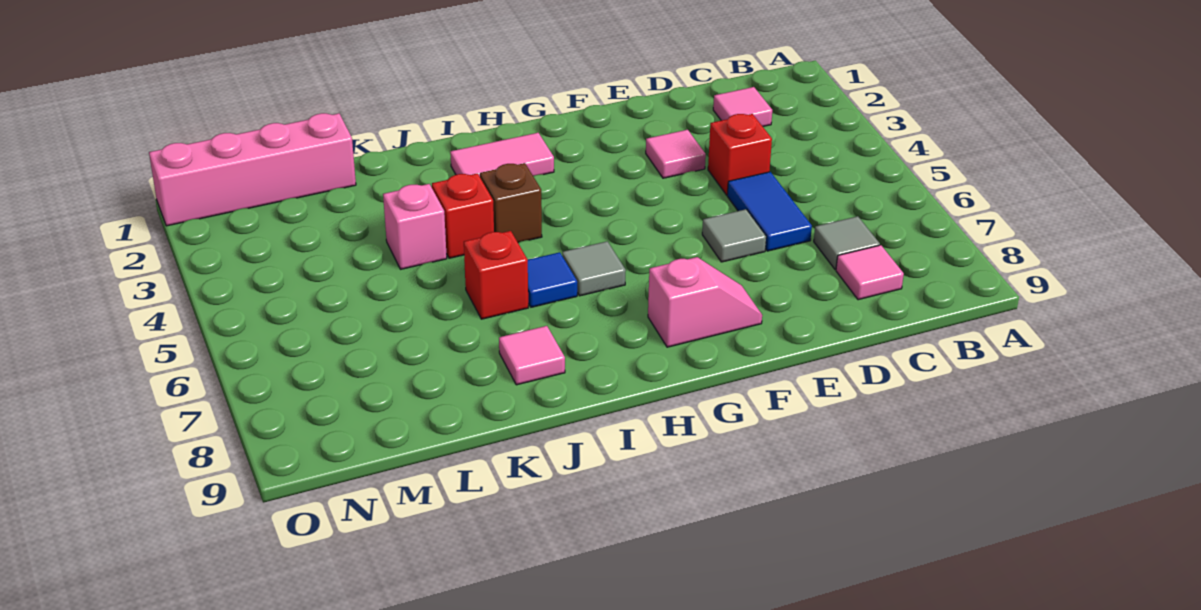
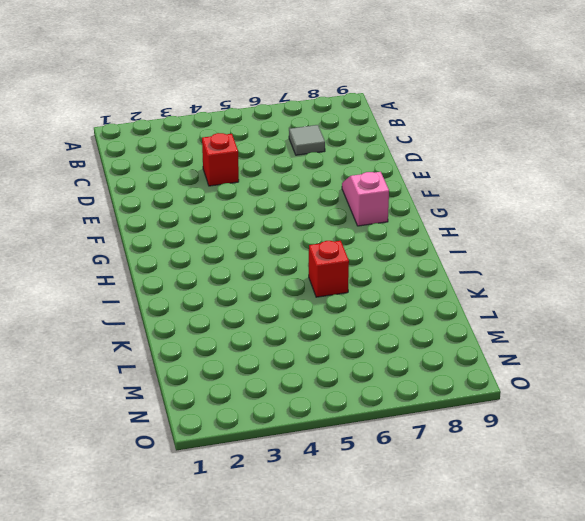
none -> pink tile C2 level 1
none -> pink tile C8 level 1
none -> blue tile D5:D6 level 1

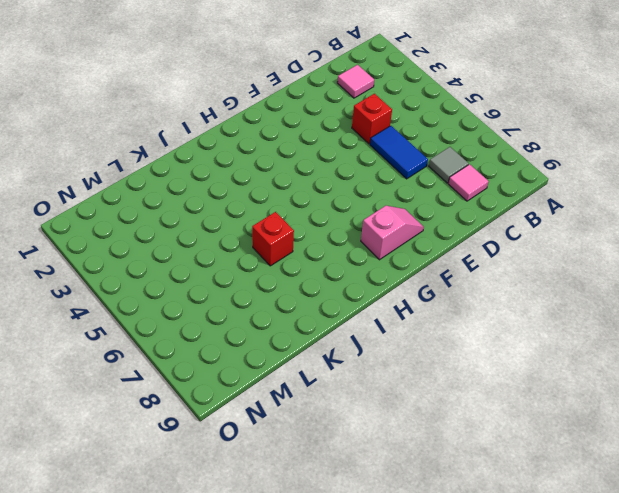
none -> pink tile E3 level 1
none -> grey tile E6 level 1
none -> pink tile H2:I2 level 1

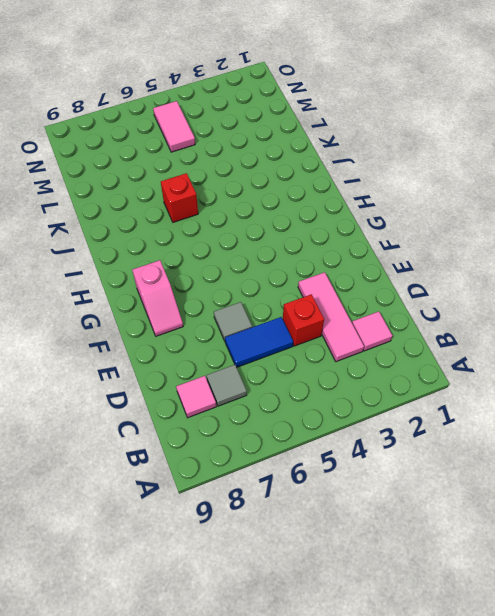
pink tile C3:E3 level 1 -> pink tile E3 level 1
pink tile M5:N5 level 1 -> pink tile H2:I2 level 1
none -> grey tile H6 level 1
none -> brown brick I4 level 1
none -> blue tile I6 level 1

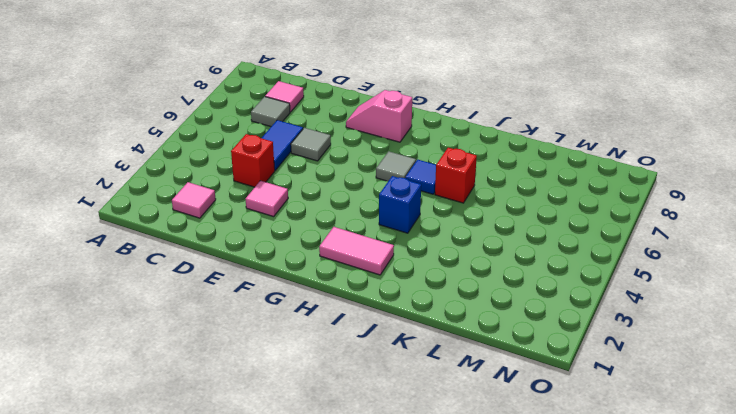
blue brick I4 level 1 -> brown brick I4 level 1
none -> red brick J4 level 1
none -> pink tile J8 level 1
none -> pink brick K4 level 1

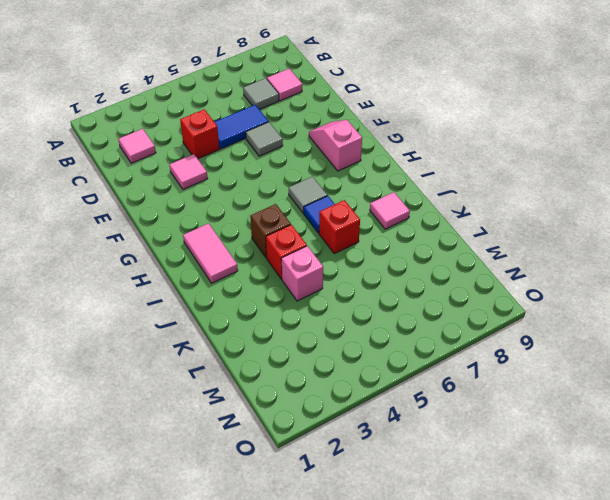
none -> pink brick L1:O1 level 1

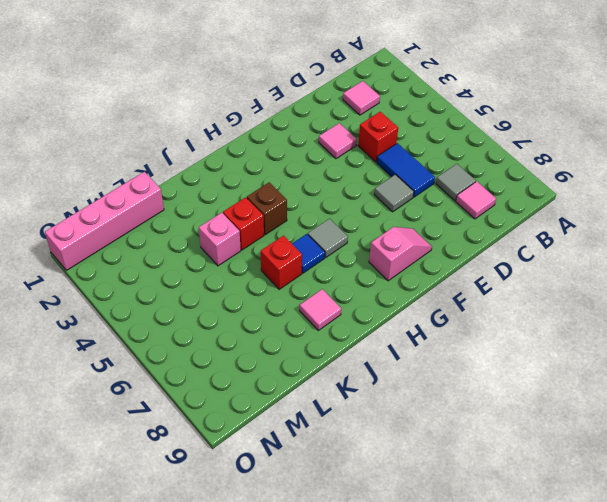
none -> pink tile H2:I2 level 1

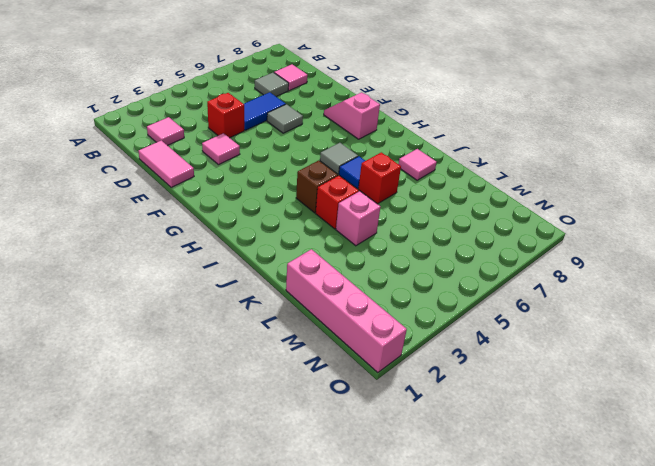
pink tile D1:E1 level 1 -> pink tile H2:I2 level 1

